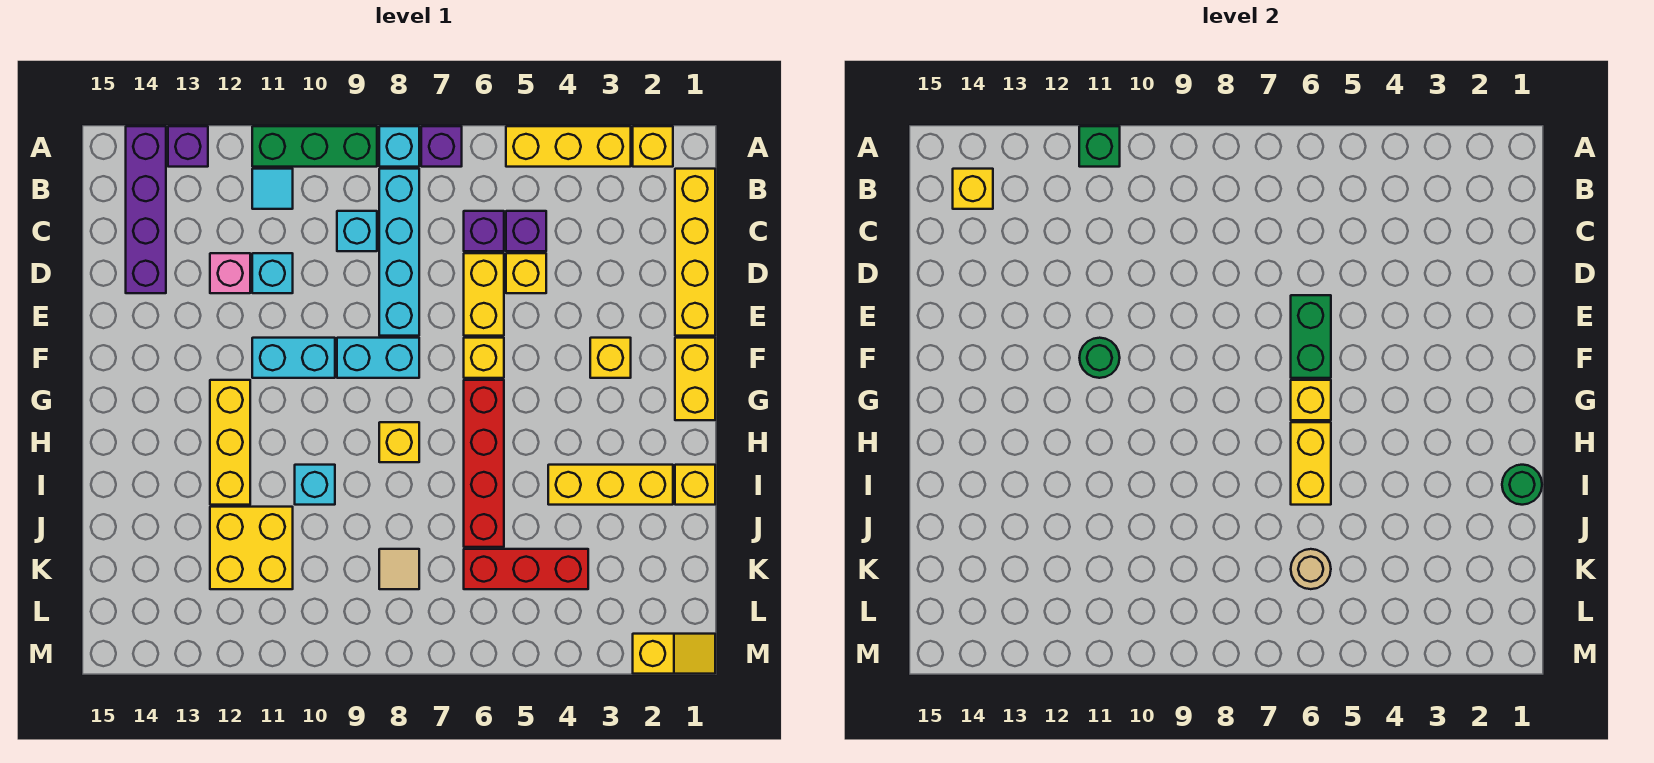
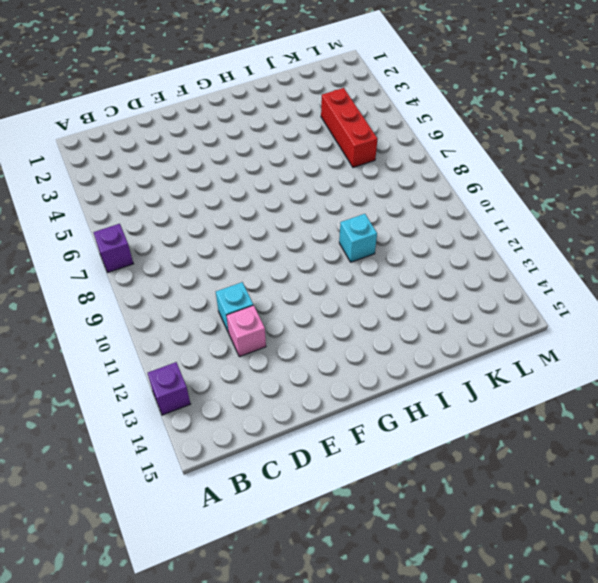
none -> yellow brick A2 level 1
none -> yellow brick A3:A5 level 1
none -> cyan brick A8 level 1
none -> green brick A9:A11 level 1

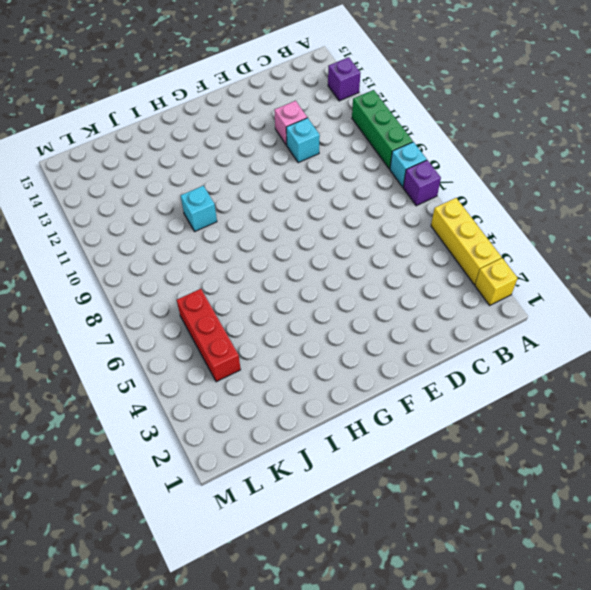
none -> purple brick A14:D14 level 1
none -> yellow brick B1:E1 level 1
none -> cyan brick B8:E8 level 1
none -> cyan tile B11 level 1

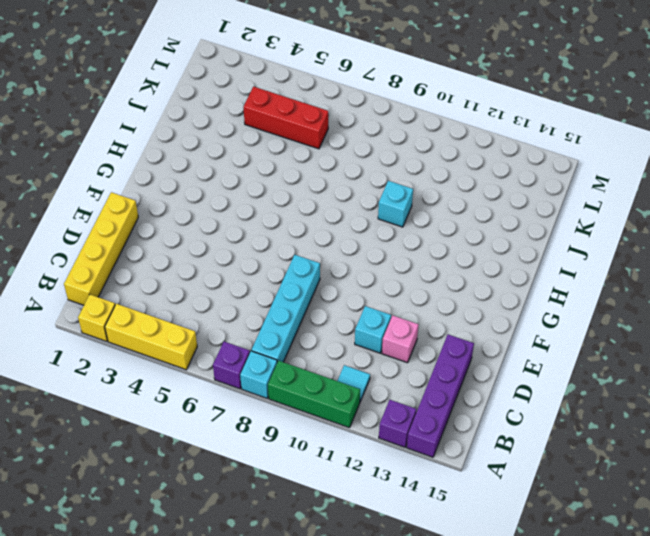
none -> purple brick C5 level 1
none -> purple brick C6 level 1
none -> cyan brick C9 level 1
none -> yellow brick D5 level 1

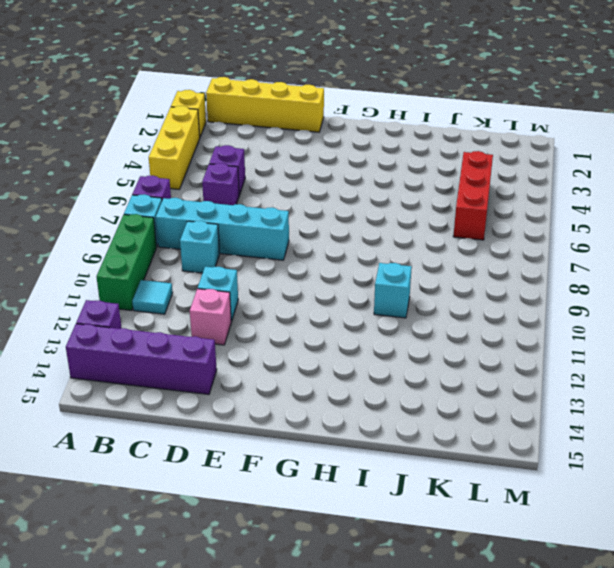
none -> yellow brick D5 level 1
none -> yellow brick D6:E6 level 1
none -> yellow brick F1:G1 level 1
none -> yellow brick F3 level 1

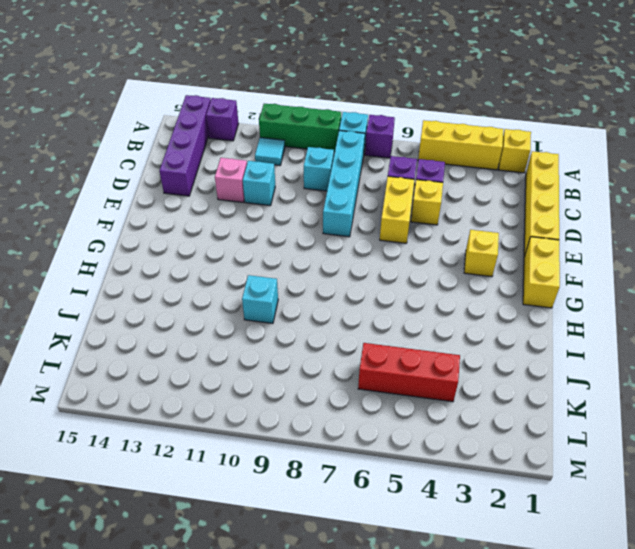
none -> yellow brick F6 level 1
none -> cyan brick F8:F9 level 1
none -> cyan brick F10:F11 level 1
none -> red brick G6:J6 level 1

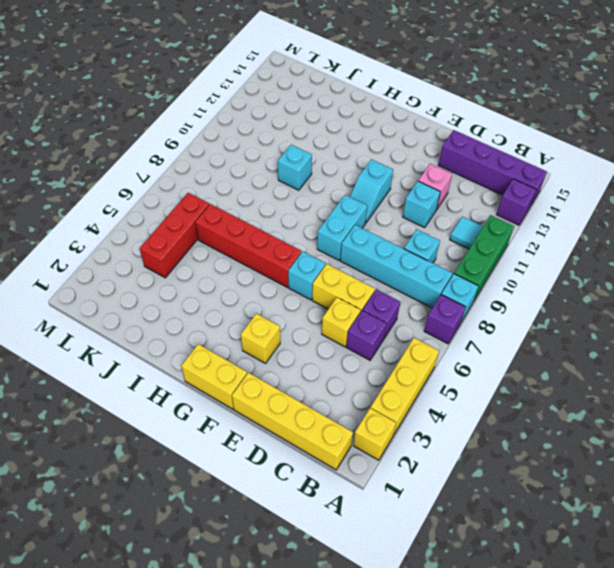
cyan brick F6 level 1 -> yellow brick F6 level 1
cyan slope F10:F11 level 1 top 11 -> cyan brick F10:F11 level 1
none -> yellow brick G12:I12 level 1
none -> yellow brick H8 level 1
none -> yellow brick I1 level 1
none -> yellow brick I2:I4 level 1

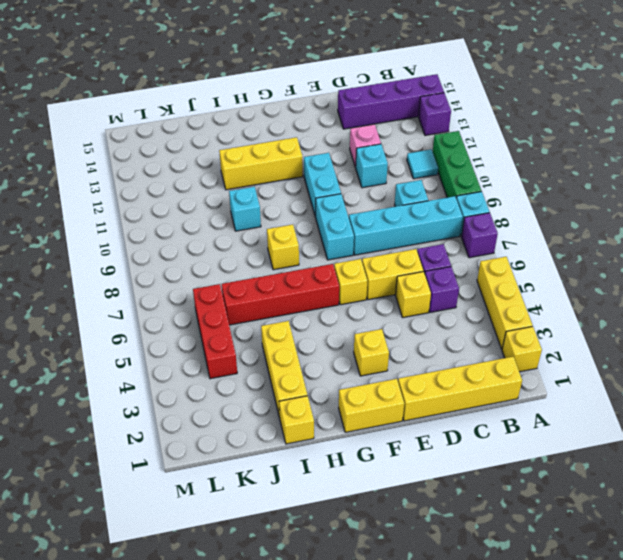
none -> yellow brick J11:K12 level 1
none -> tan tile K8 level 1
none -> yellow slope M1:M2 level 1 top 2
none -> green brick A11 level 2

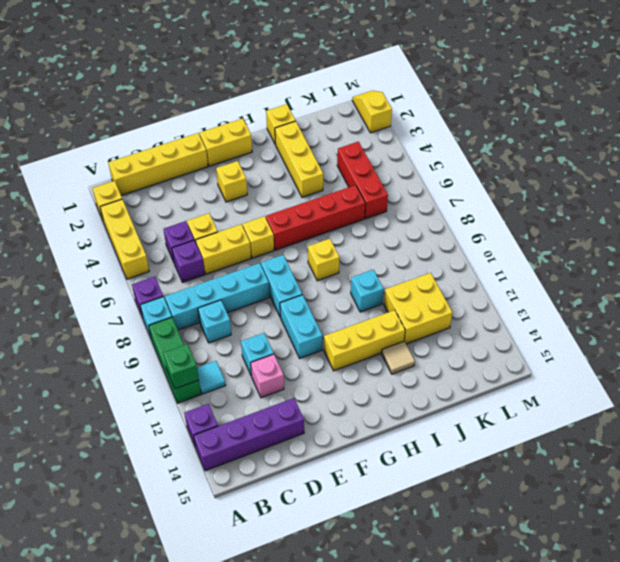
tan tile I13 level 1 -> tan tile K8 level 1
none -> yellow brick B14 level 2
none -> green brick E6:F6 level 2
none -> green round brick F11 level 2
none -> yellow brick G6 level 2

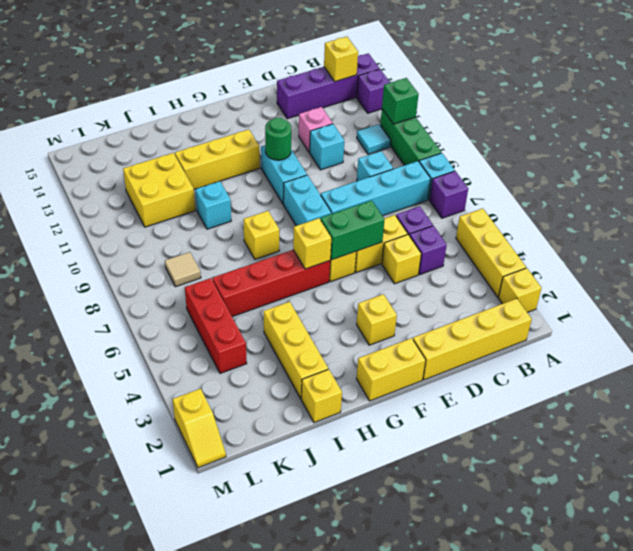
none -> yellow brick H6:I6 level 2
none -> green round brick I1 level 2
none -> tan round brick K6 level 2

